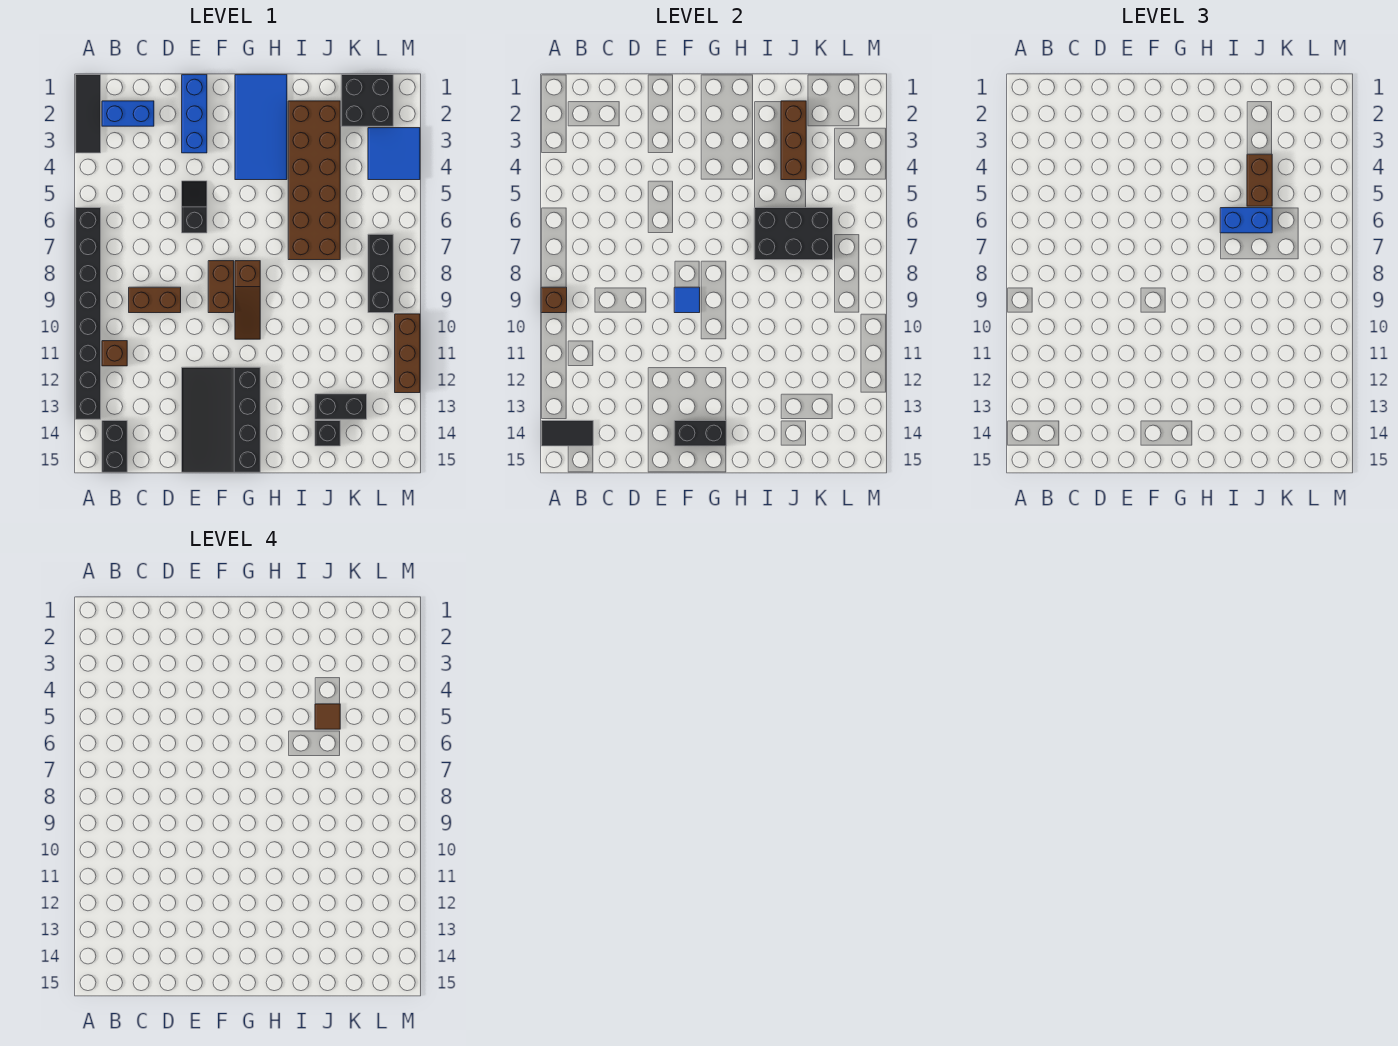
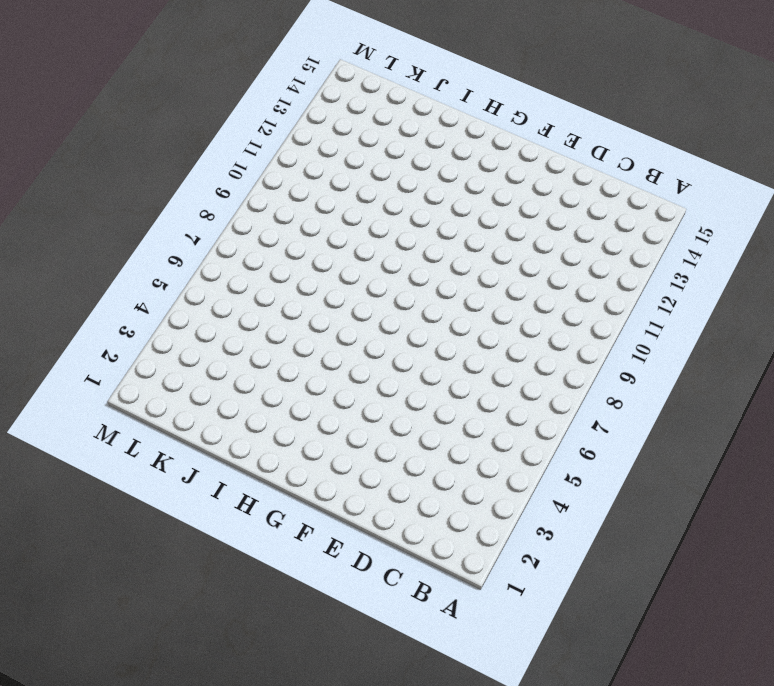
none -> black tile A1:A3 level 1
none -> black brick A6:A13 level 1
none -> blue brick B2:C2 level 1

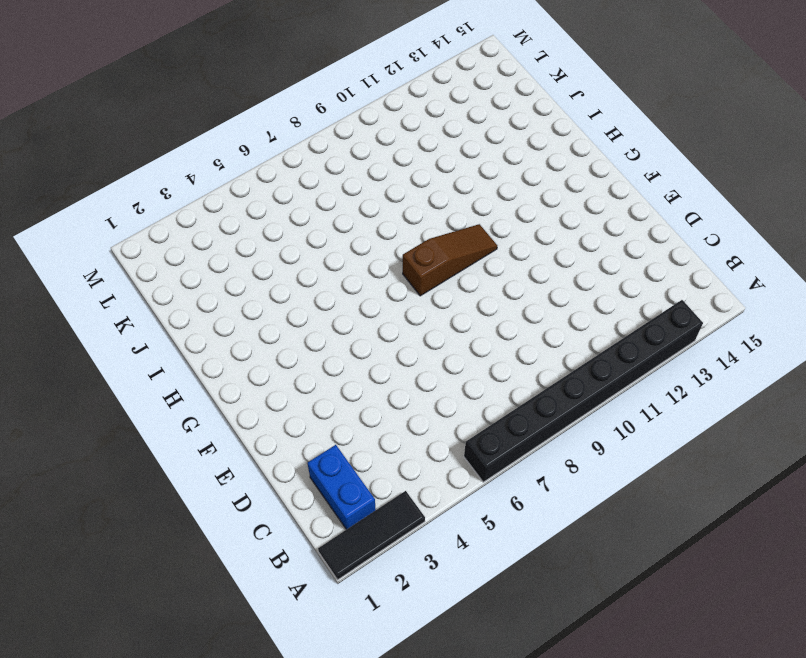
none -> brown brick B11 level 1
none -> black brick B14:B15 level 1
none -> brown brick C9:D9 level 1

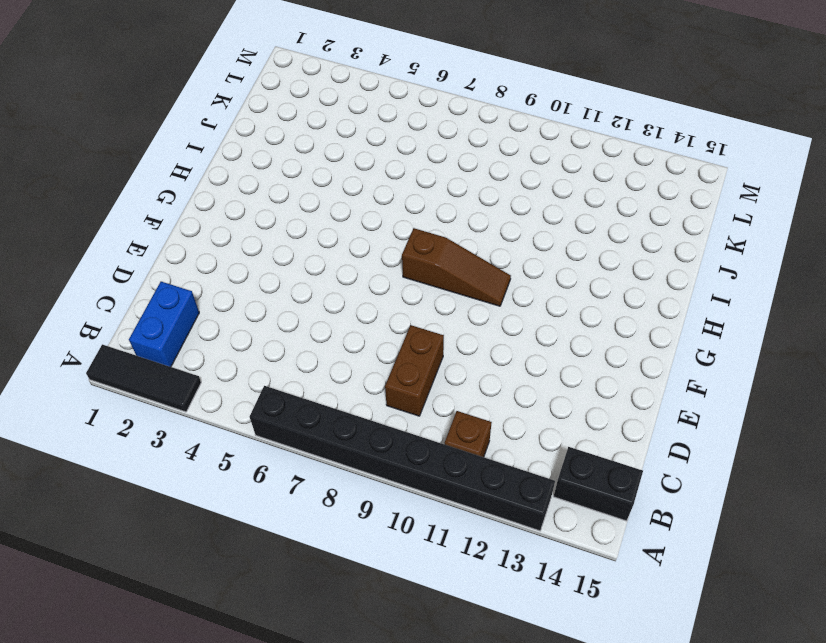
none -> blue brick E1:E3 level 1
none -> black slope E5:E6 level 1 top 6
none -> black slope E12:G15 level 1 top G

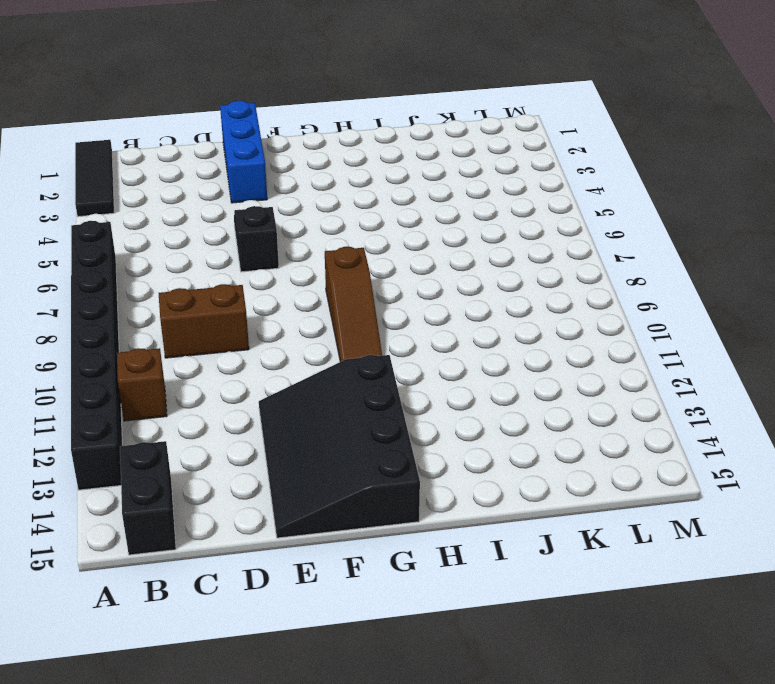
none -> blue brick B2:C2 level 1
none -> brown brick F8:F9 level 1
none -> blue tile G1:H4 level 1

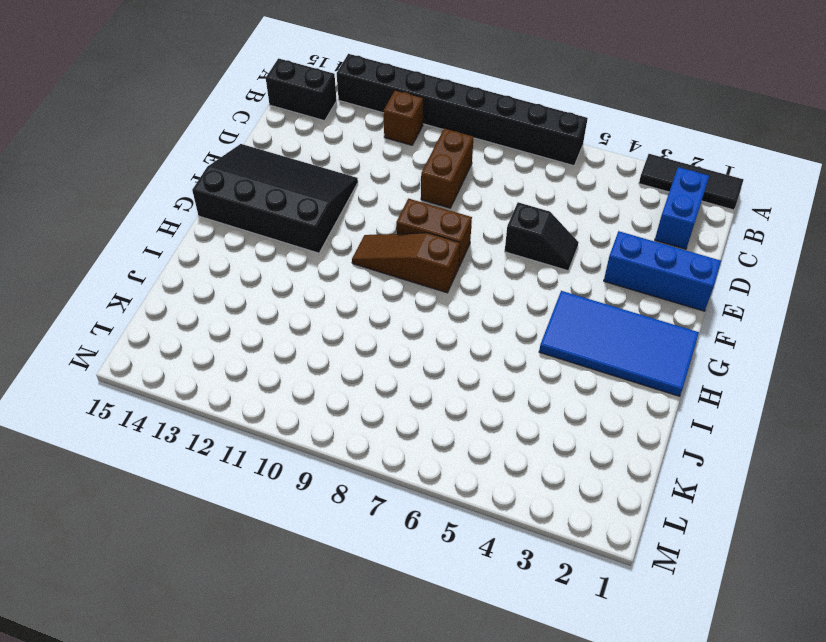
none -> brown brick I2:J7 level 1
none -> black brick J13:K13 level 1
none -> black brick J14 level 1

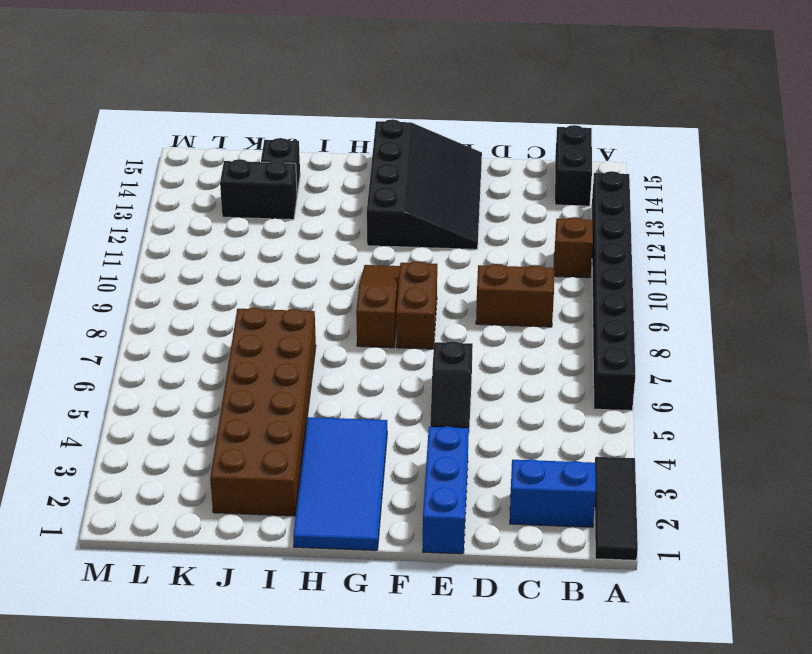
none -> black brick K1:L2 level 1
none -> blue tile L3:M4 level 1
none -> black brick L7:L9 level 1

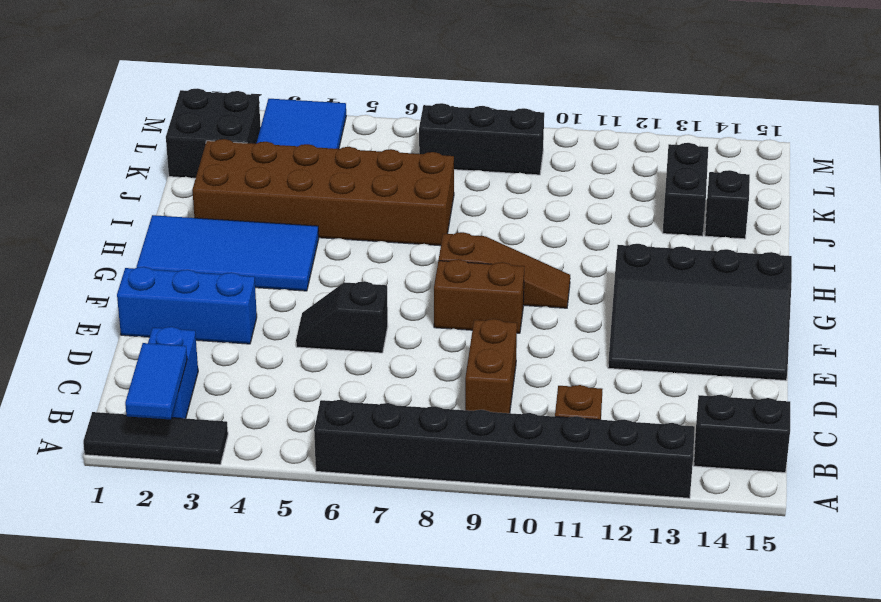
blue tile A2:B2 level 2 -> none
none -> brown brick M10:M12 level 1
none -> brown brick A9 level 2
none -> black tile A14:B14 level 2

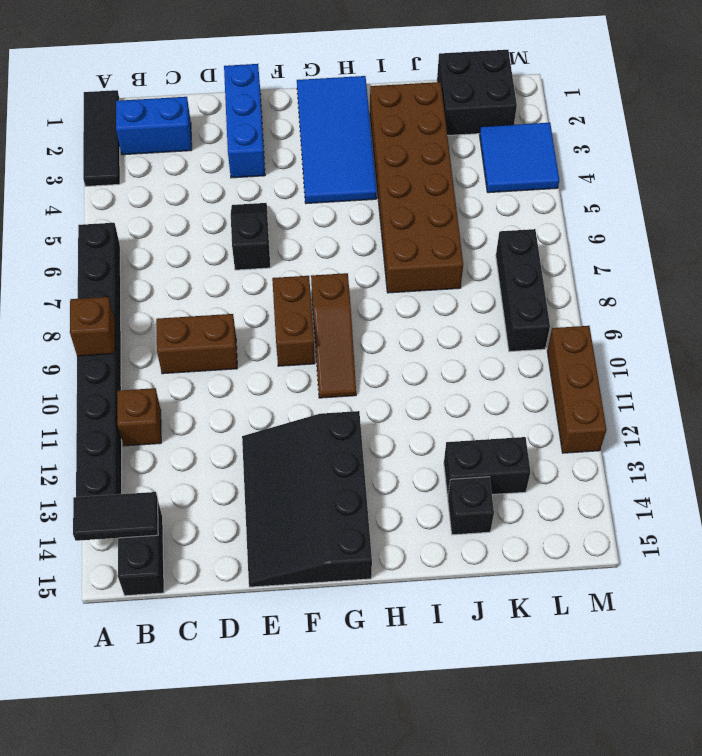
none -> blue tile F9 level 2
none -> black brick F14:G14 level 2
none -> black brick I6:K7 level 2

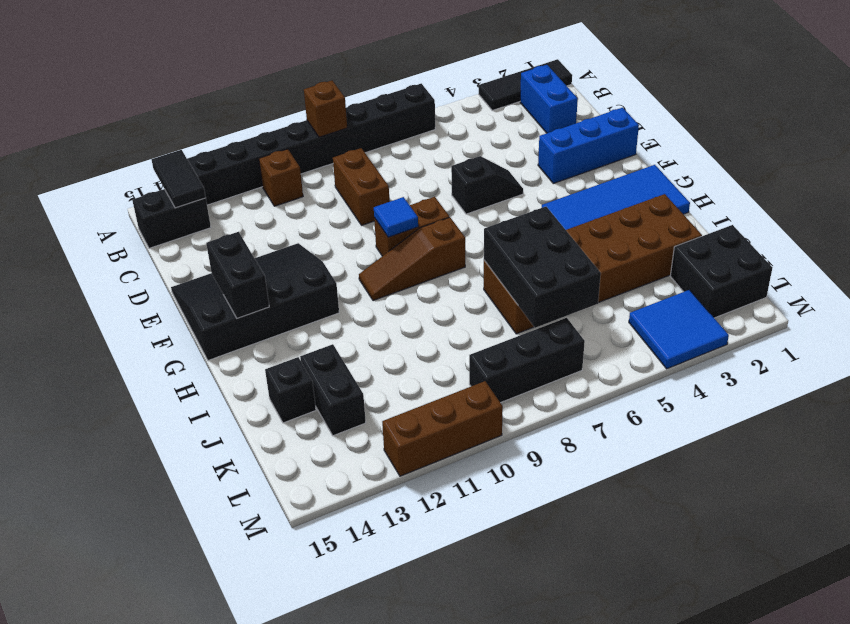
none -> brown brick J2:J4 level 2
none -> blue brick I6:J6 level 3
none -> brown brick J4:J5 level 3

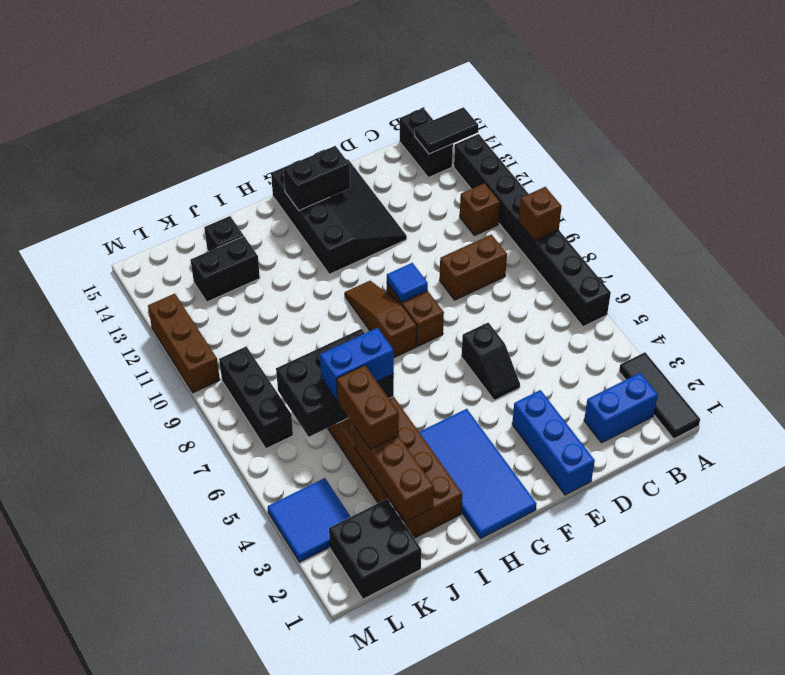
none -> brown tile J5 level 4

